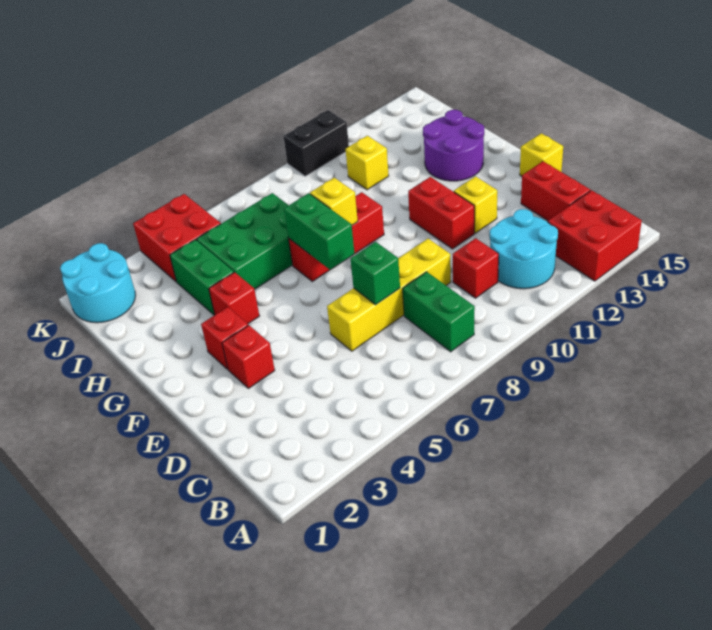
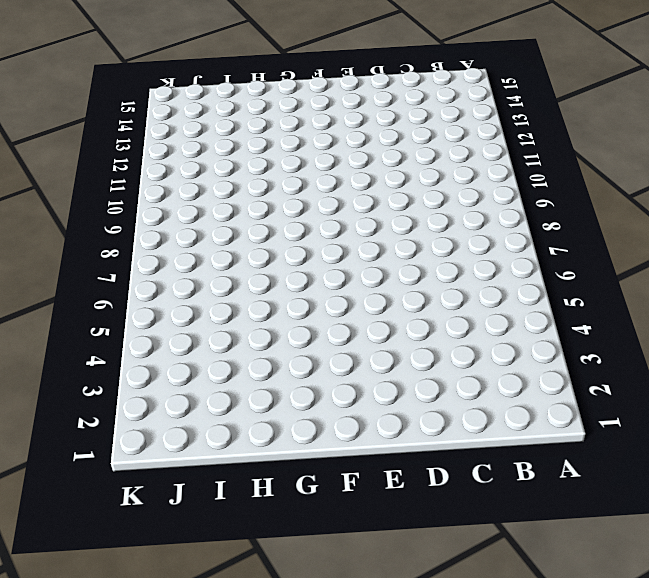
none -> red brick A13:B14 level 1
none -> green brick B8:C8 level 1
none -> cyan round brick B11:C12 level 1

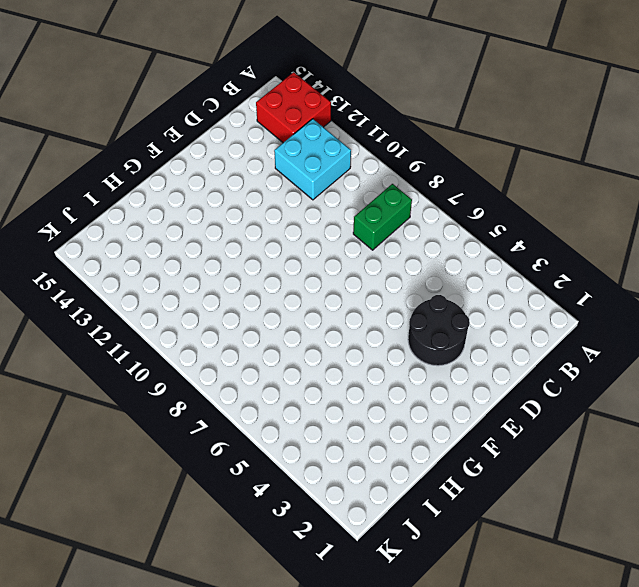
cyan brick B11:C12 level 1 -> cyan round brick B11:C12 level 1
black round brick D3:E4 level 1 -> red brick E3 level 1
none -> red brick C10 level 1
none -> red brick C14:D14 level 1
none -> yellow brick D6:D9 level 1

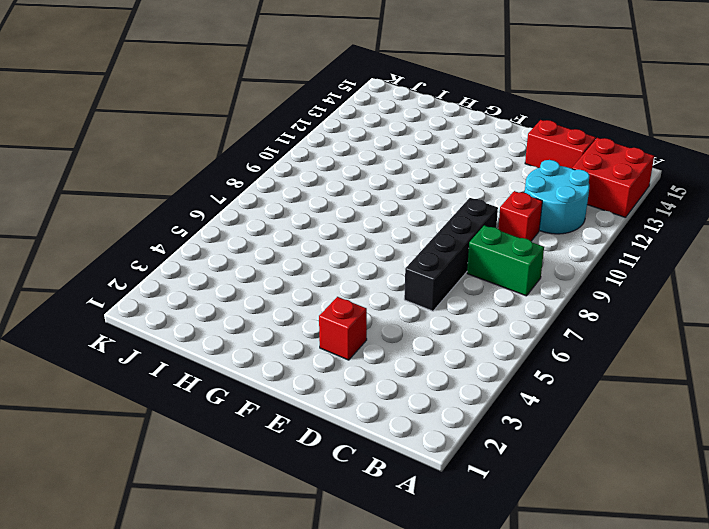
black brick D6:D9 level 1 -> yellow brick D6:D9 level 1
none -> red brick E11:F11 level 1
none -> yellow brick E12 level 1
none -> yellow brick E15 level 1

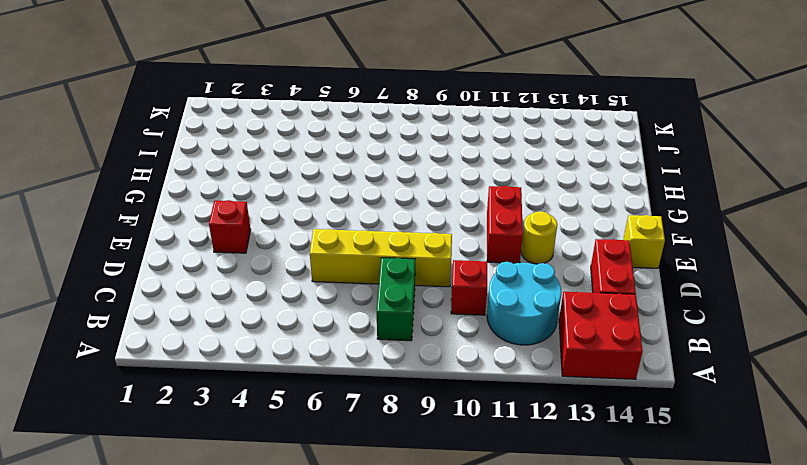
yellow round brick E12 level 1 -> yellow brick E12 level 1
none -> red brick F3 level 1
none -> red brick G4 level 1
none -> red brick G7:G9 level 1

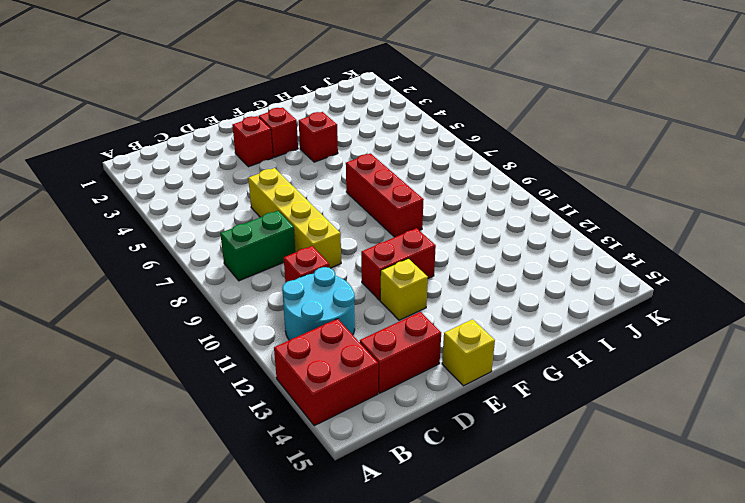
none -> purple round brick G13:H14 level 1
none -> green brick H4:I4 level 1
none -> green brick H5:I7 level 1

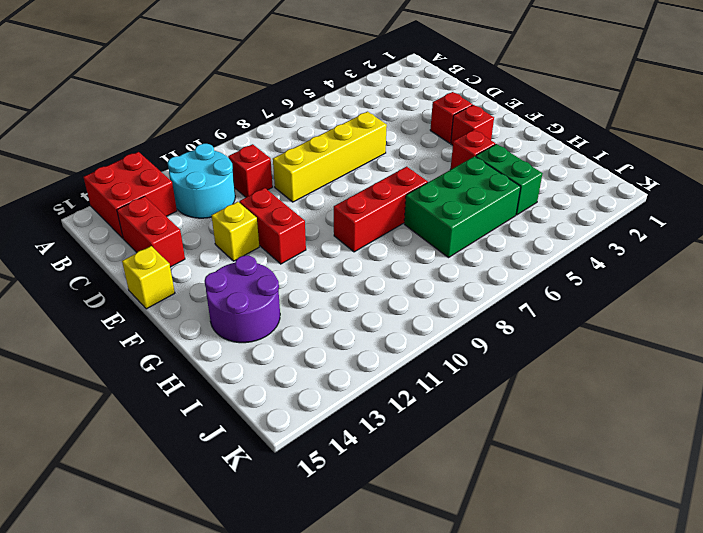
none -> green brick B8:C8 level 1
none -> yellow brick I11 level 1
none -> cyan round brick J1:K2 level 1

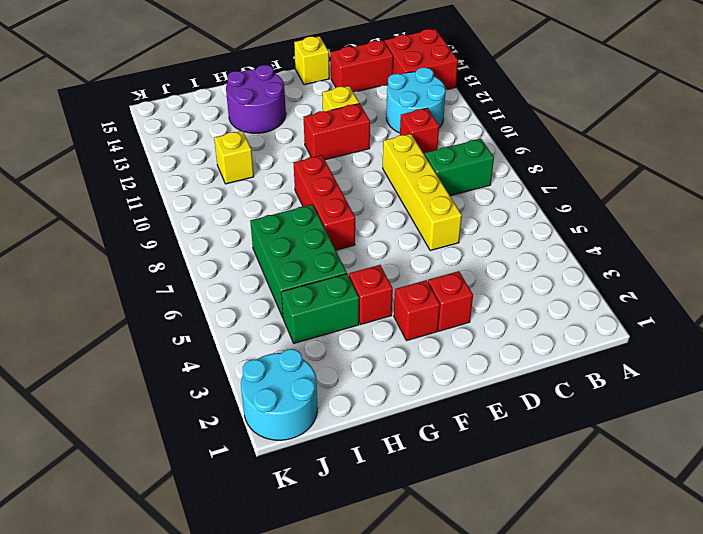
none -> red brick J4:K5 level 1
none -> black brick K10:K11 level 1
none -> green brick D7 level 2

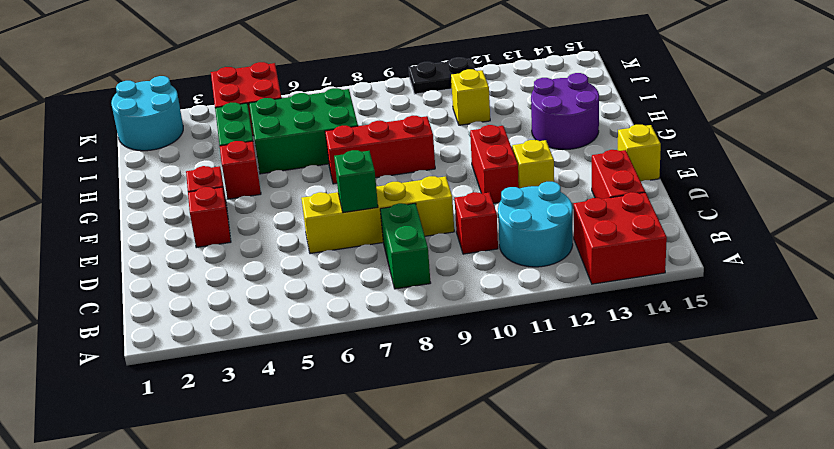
black plate K10:K11 level 1 -> black brick K10:K11 level 1
none -> green brick F7:G7 level 2
none -> yellow brick G8 level 2

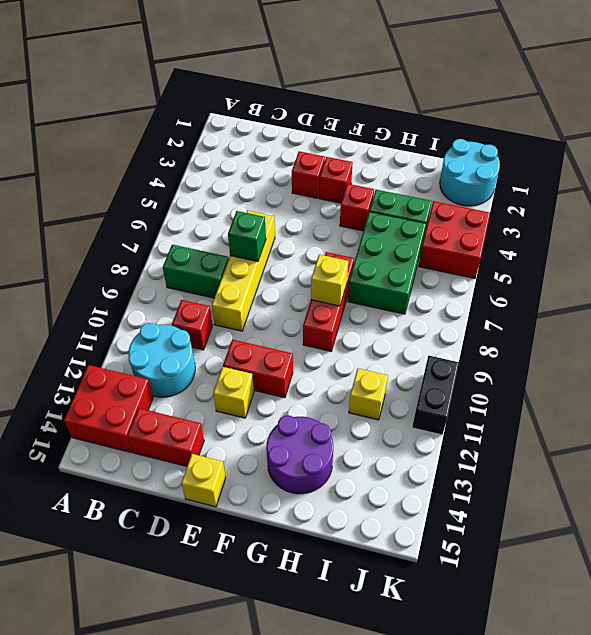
none -> green brick F7:G7 level 2

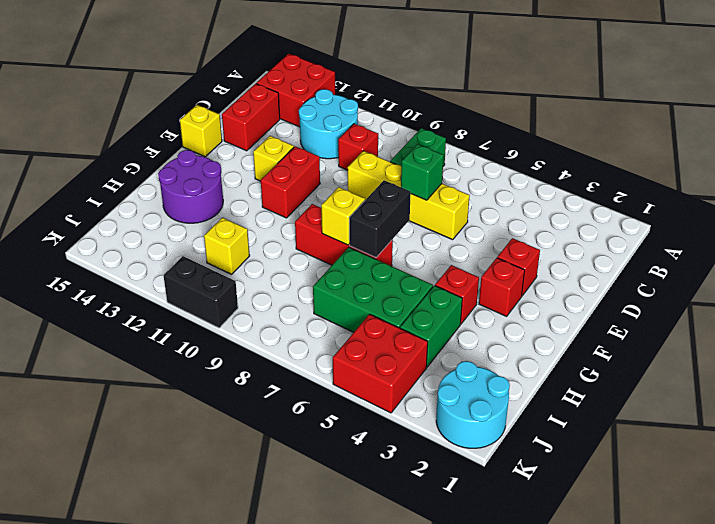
black brick F7:G7 level 2 -> green brick F7:G7 level 2

